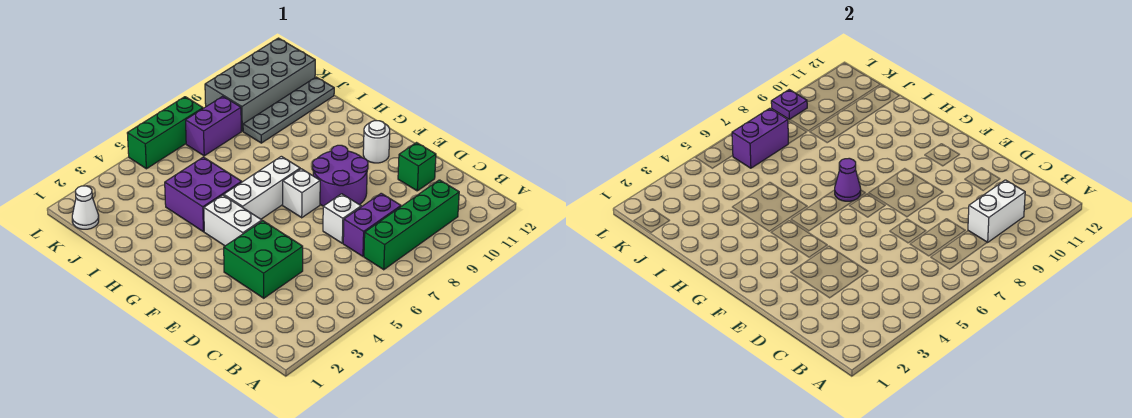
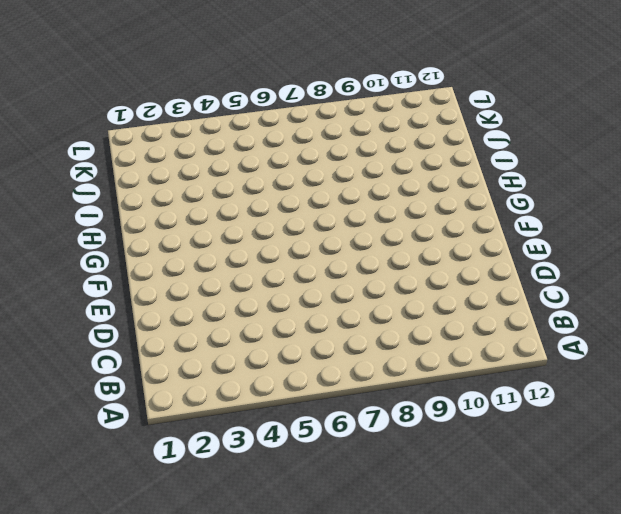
none -> green brick B7:B10 level 1
none -> purple brick C7:C8 level 1
none -> green brick D3:E4 level 1

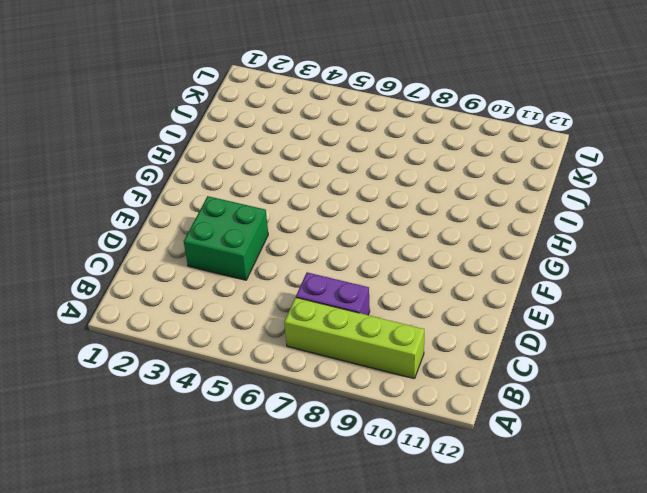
lime brick B7:B10 level 1 -> green brick B7:B10 level 1
none -> white brick D7 level 1
none -> green brick D11 level 1
none -> purple round brick E8:F9 level 1

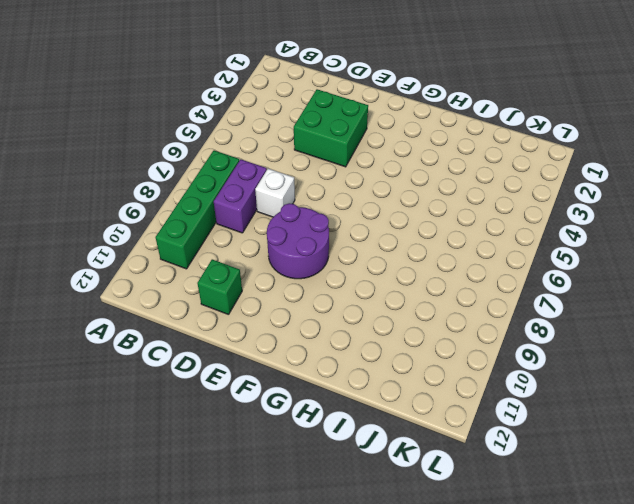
none -> white brick F4:G4 level 1
none -> white brick F7 level 1
none -> white round brick F11 level 1

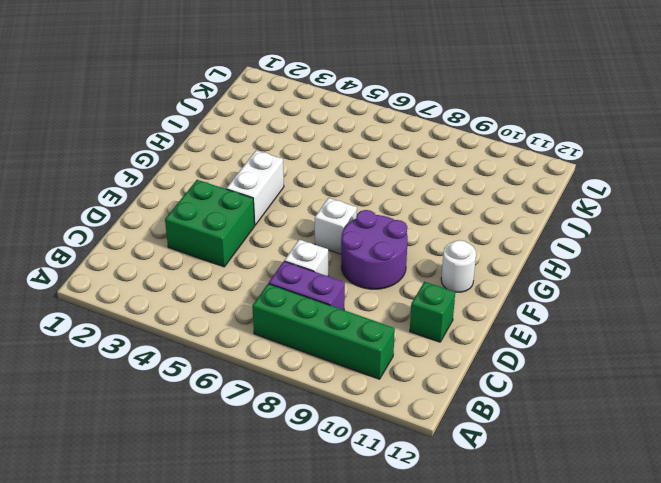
none -> white brick G5:G7 level 1
none -> purple brick H4:I5 level 1
none -> grey plate J9:J12 level 1

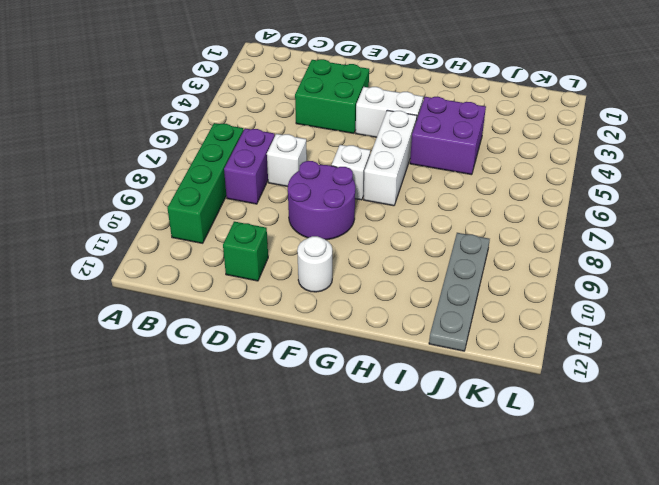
none -> white cone K1 level 1
none -> purple brick K7:K8 level 1
none -> grey brick K9:L12 level 1

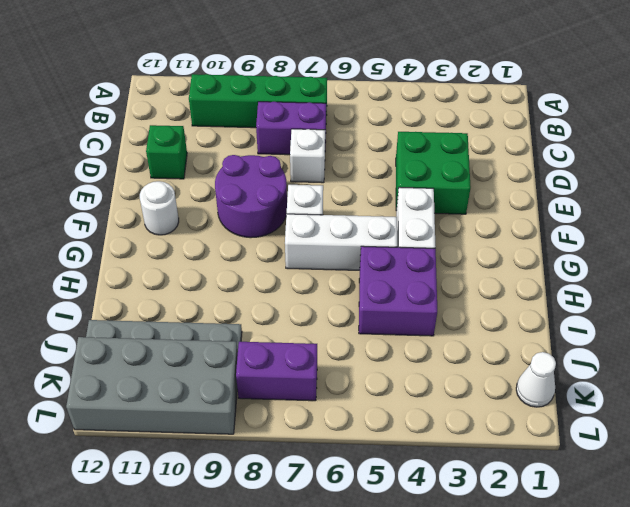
none -> green brick L5:L7 level 1
none -> white brick B9:B10 level 2
none -> purple cone G7 level 2

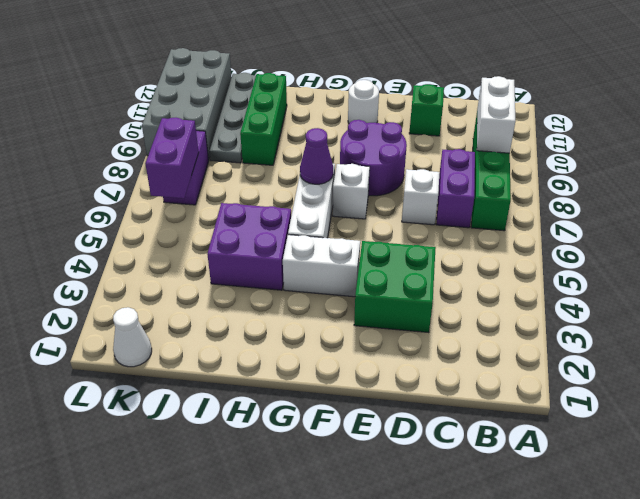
green brick I9:I11 level 1 -> green brick L5:L7 level 1
none -> purple plate L9 level 2

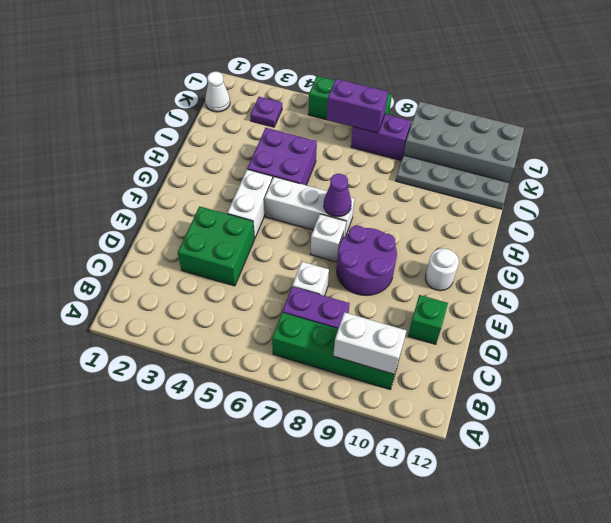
purple plate K3 level 1 -> purple plate L9 level 2

